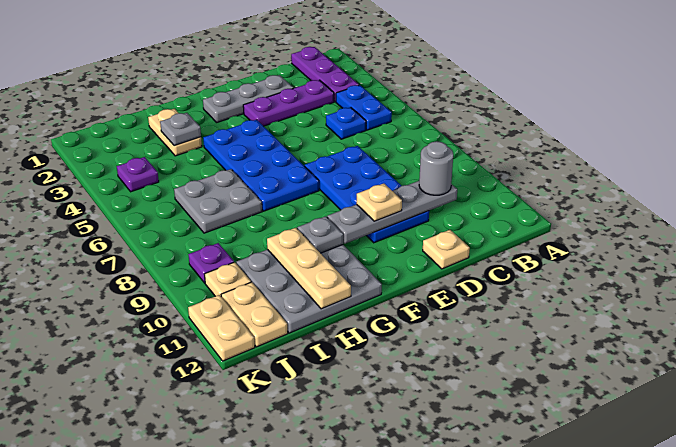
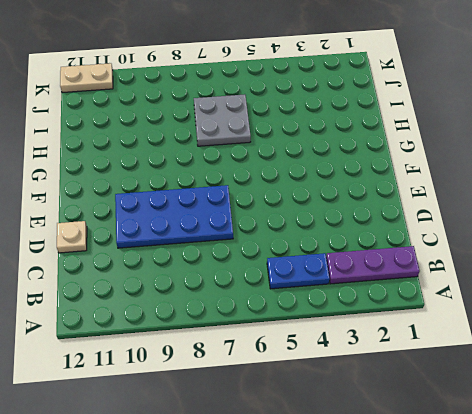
none -> purple plate C3:E3 level 1
none -> blue plate C5 level 1
none -> grey plate D2:F2 level 1

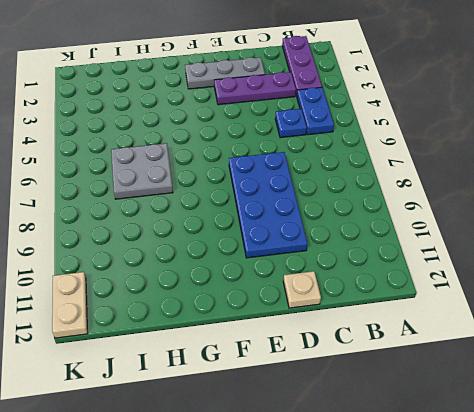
none -> blue plate F4:G7 level 1
none -> grey plate G10:I12 level 1
none -> tan plate H2:H3 level 1

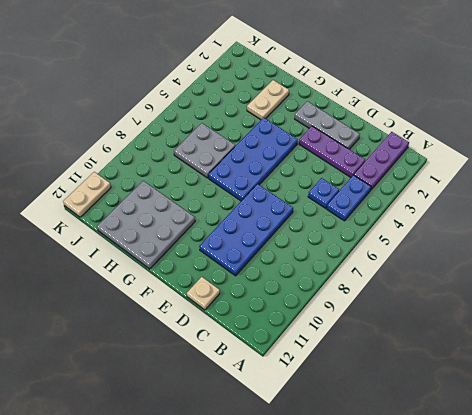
none -> purple plate J4 level 1
none -> purple plate J9 level 1
none -> tan plate J10 level 1

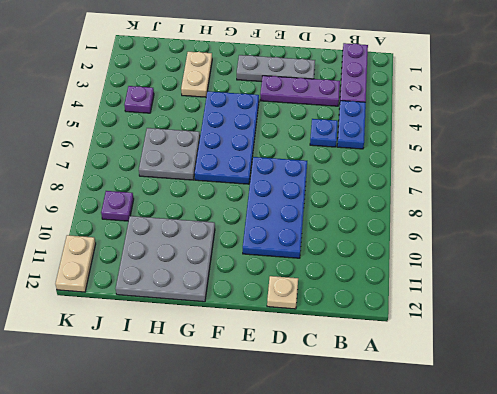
none -> tan plate J10 level 1
none -> tan plate J11:J12 level 1
none -> grey plate C10:F10 level 2

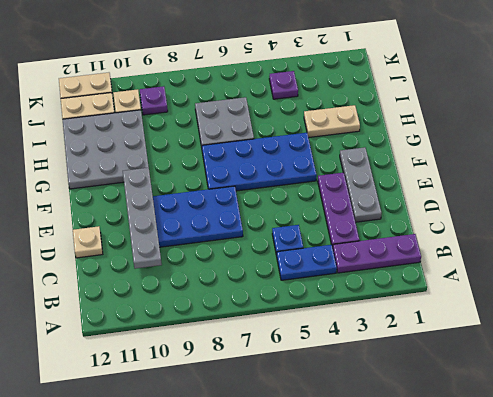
none -> grey plate G10 level 2
none -> grey plate H3 level 2
none -> tan plate H10:H12 level 2

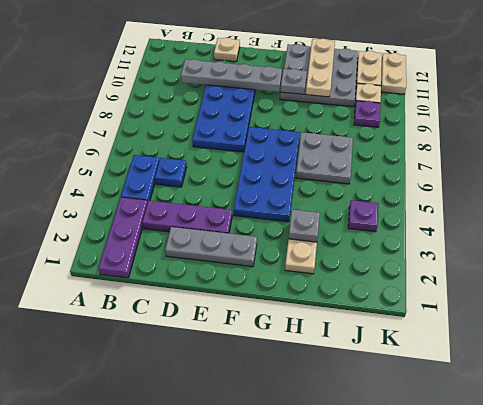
none -> grey round brick C10 level 3
none -> tan plate E10 level 3

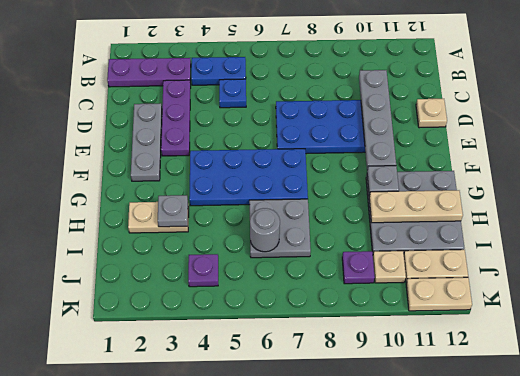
grey round brick I6 level 2 -> grey round brick C10 level 3
none -> tan plate E10 level 3

